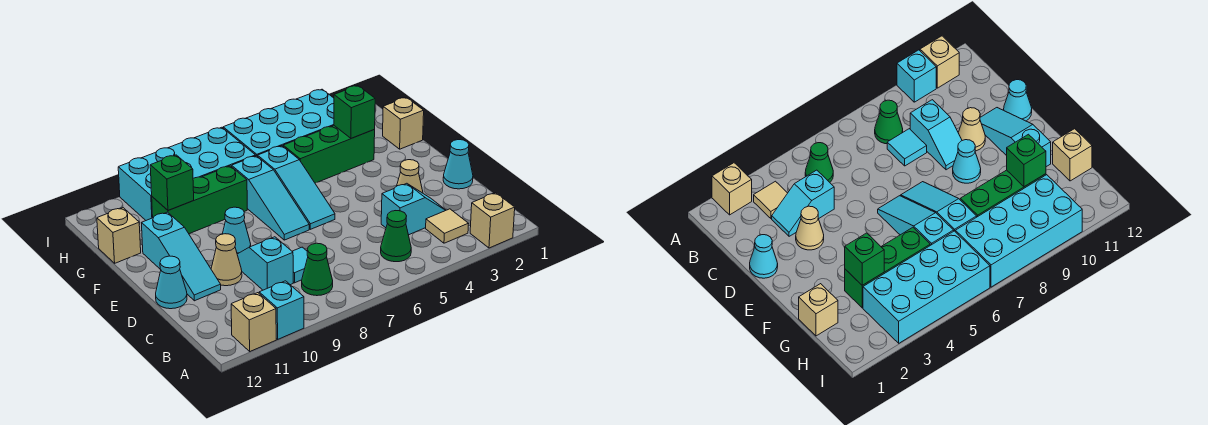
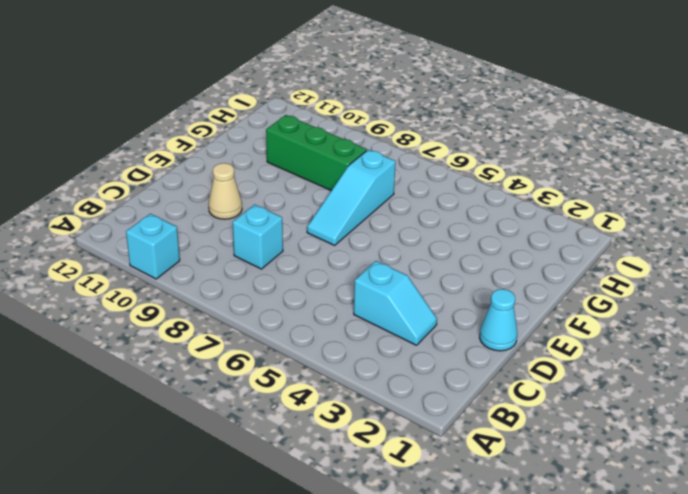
cyan brick C8 level 1 -> cyan tile C8 level 1
none -> tan brick A2 level 1
none -> tan brick A11 level 1
none -> tan tile B3 level 1

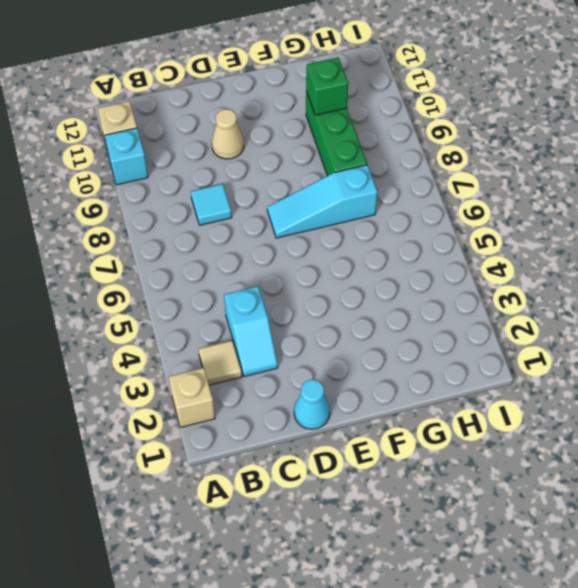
none -> green cone B5 level 1
none -> green cone B8 level 1
none -> cyan slope C9:D9 level 1 top C

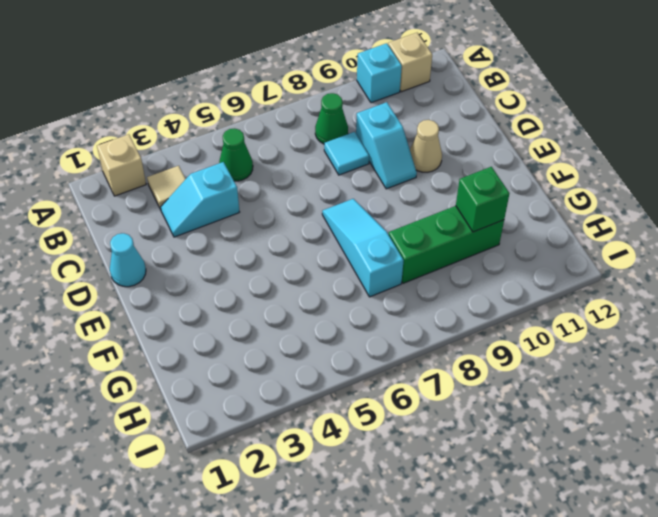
none -> tan cone D3 level 1
none -> cyan slope D11:F11 level 1 top F
none -> cyan cone D12 level 1

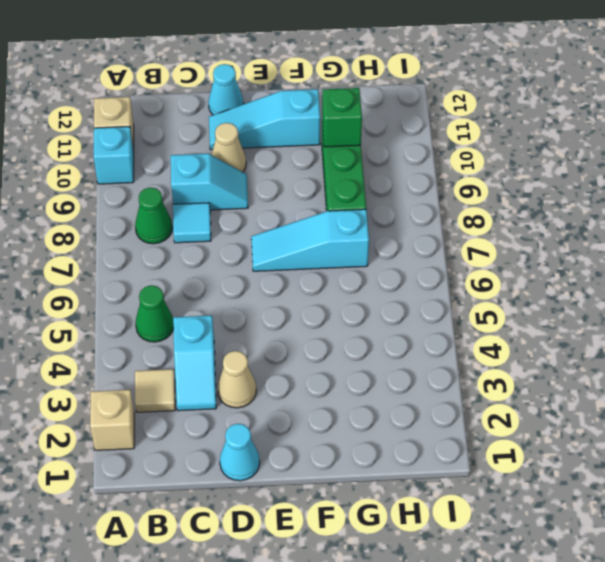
none -> cyan slope E6:G6 level 1 top G
none -> cyan cone E9 level 1
none -> tan brick G1 level 1

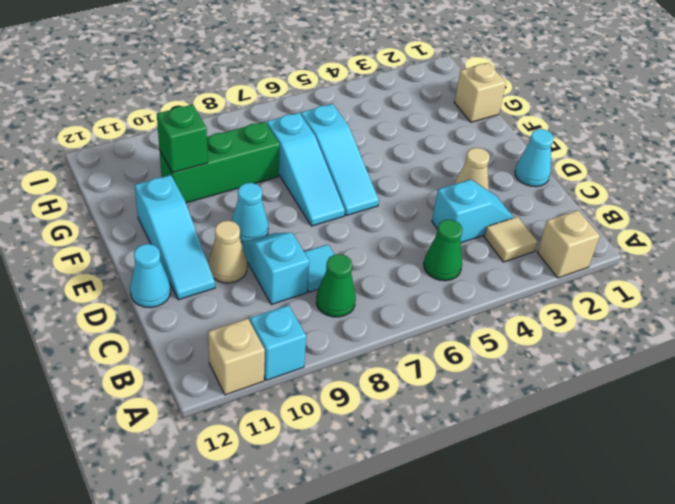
none -> green brick G3:G5 level 1
none -> tan brick G12 level 1
none -> cyan brick H3:I6 level 1

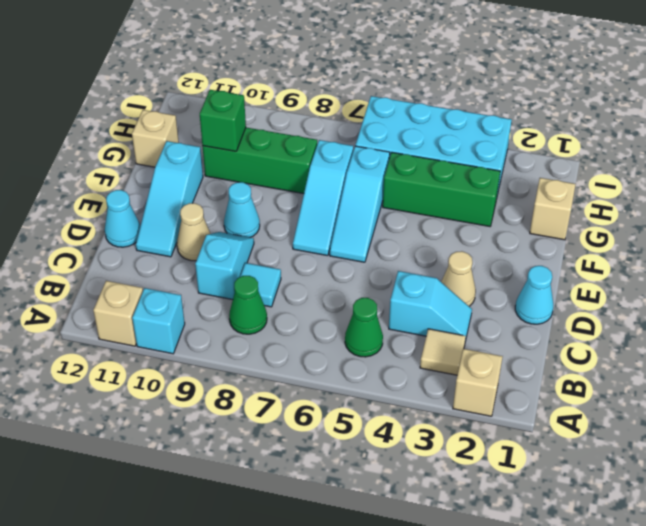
none -> cyan brick H7:I10 level 1
none -> green brick G3 level 2

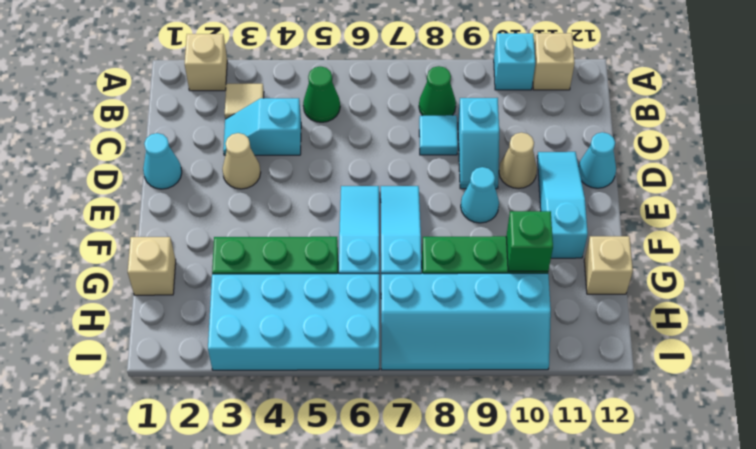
cyan slope H7:I10 level 1 top H -> cyan brick H7:I10 level 1
none -> green brick G3 level 2

